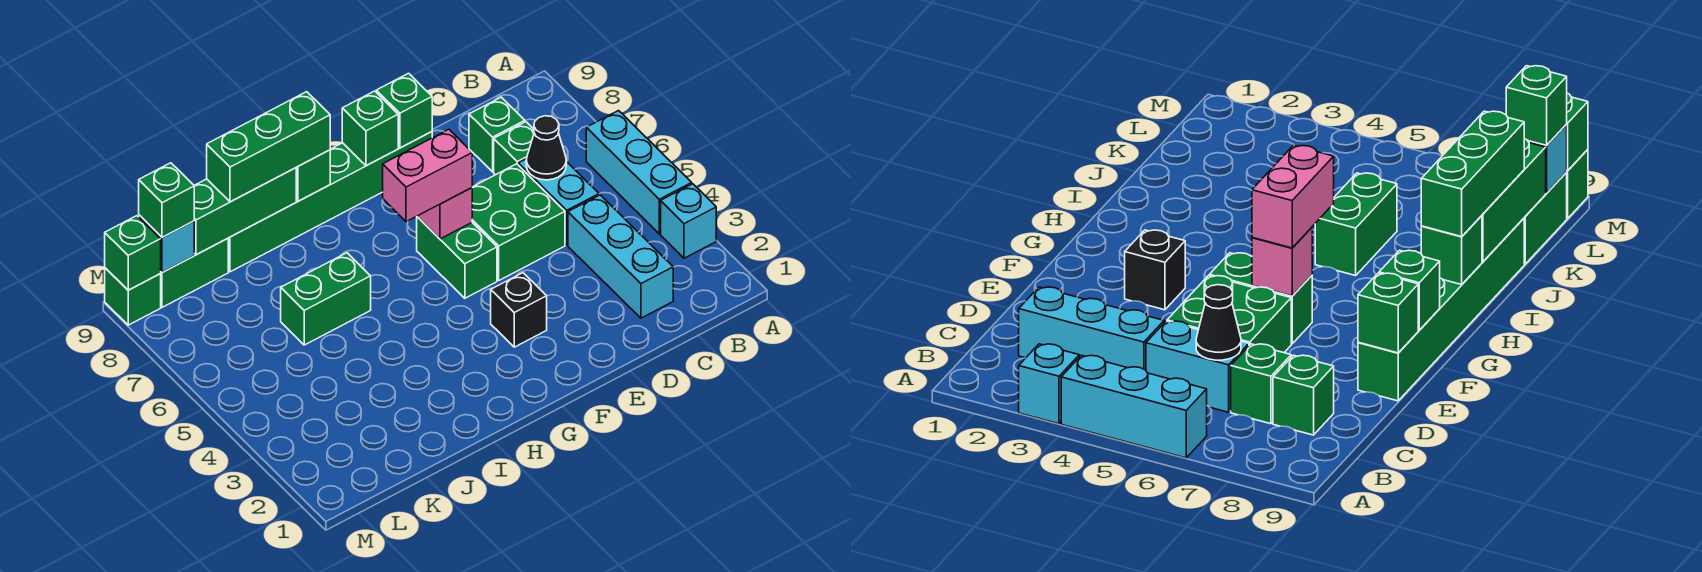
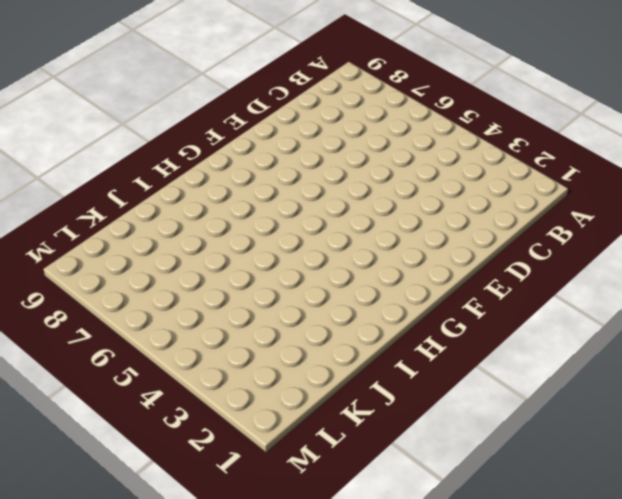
none -> cyan brick A3 level 1
none -> cyan brick A4:A6 level 1
none -> cyan brick C2:C4 level 1

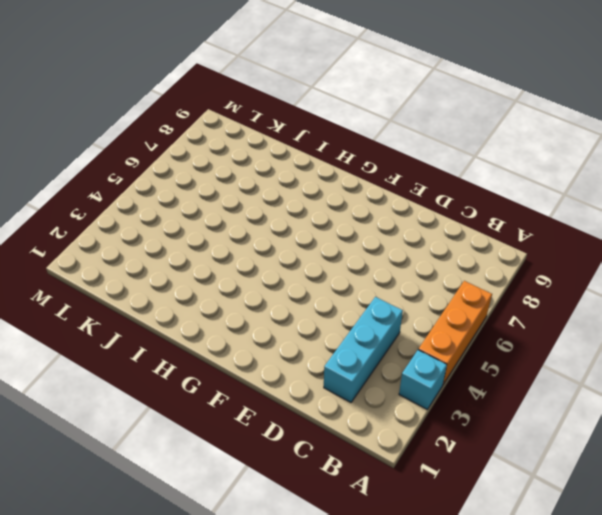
orange brick A4:A6 level 1 -> cyan brick A4:A6 level 1
none -> cyan brick C5:C6 level 1
none -> green brick C7 level 1
none -> green brick C8 level 1

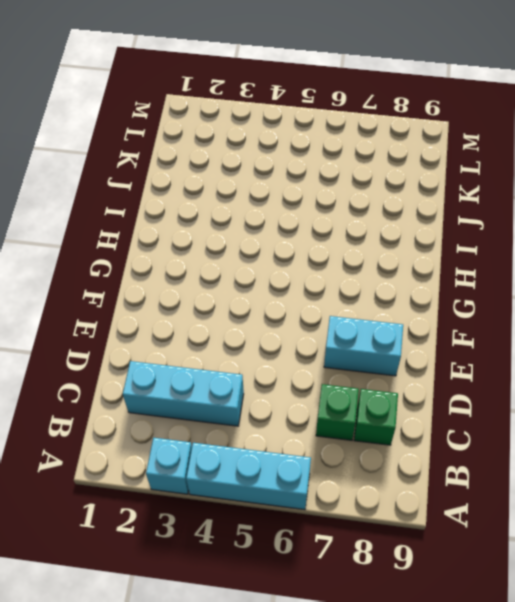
cyan brick E7:E8 level 1 -> cyan brick C5:C6 level 1
none -> green brick D5:E6 level 1
none -> green brick E9:J9 level 1
none -> black brick F3 level 1

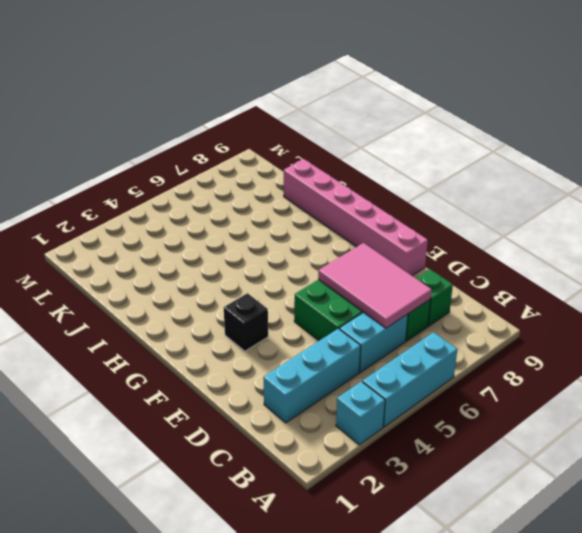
pink tile C6:E7 level 2 -> black cone C6 level 2
pink brick E9:J9 level 1 -> green brick E9:J9 level 1
none -> green brick F5:F6 level 1
none -> green brick I6:J6 level 1
none -> green brick K9:L9 level 1

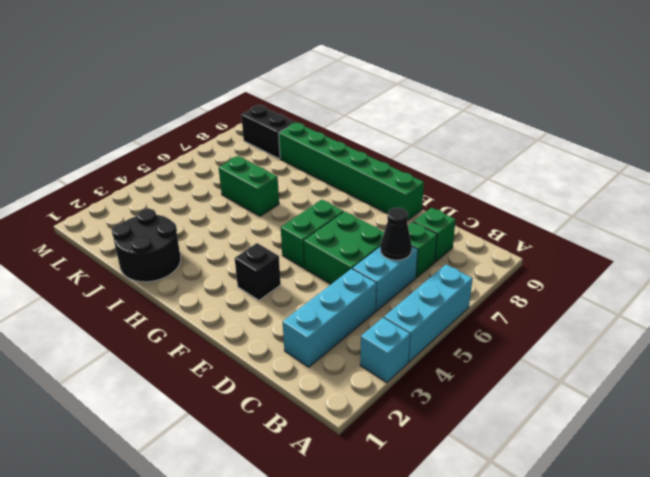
black round brick I1:J2 level 1 -> none
black brick K9:L9 level 1 -> green brick K9:L9 level 1
none -> green brick M9 level 1
none -> green brick E9 level 2
none -> pink brick F6 level 2

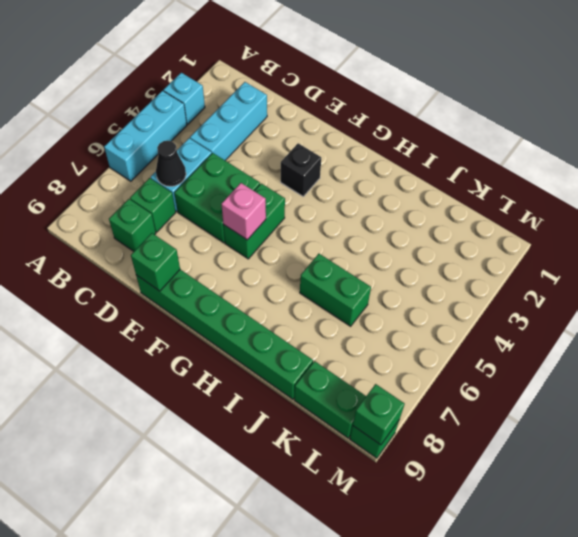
none -> green brick F9 level 2
none -> green brick H9 level 2
none -> green brick I9:K9 level 2

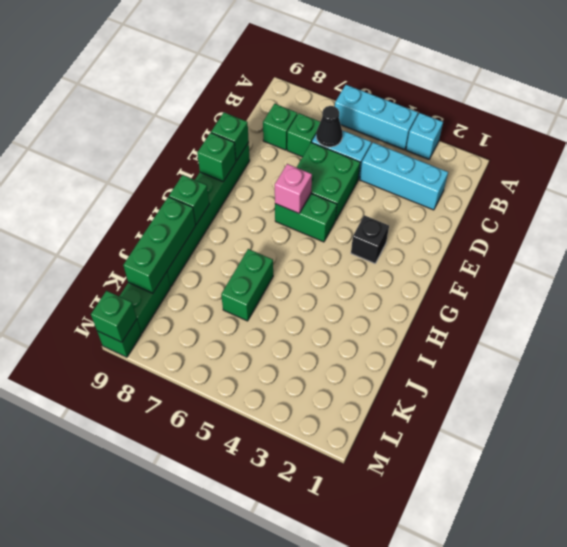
none -> cyan brick L9 level 2
none -> pink brick F6:G6 level 3
none -> green brick H9:J9 level 3

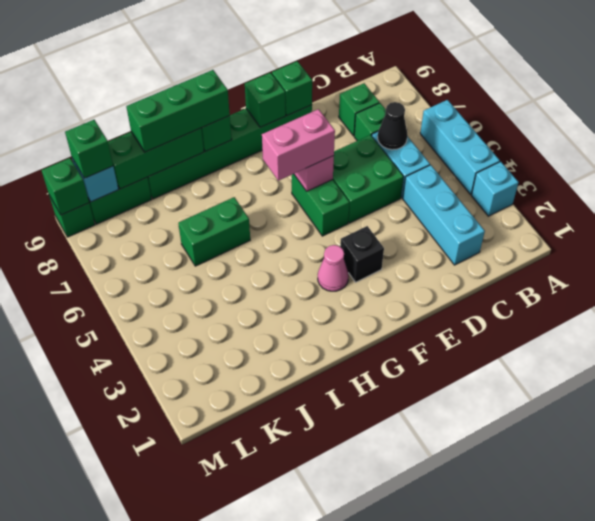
pink cone G3 level 1 -> none

